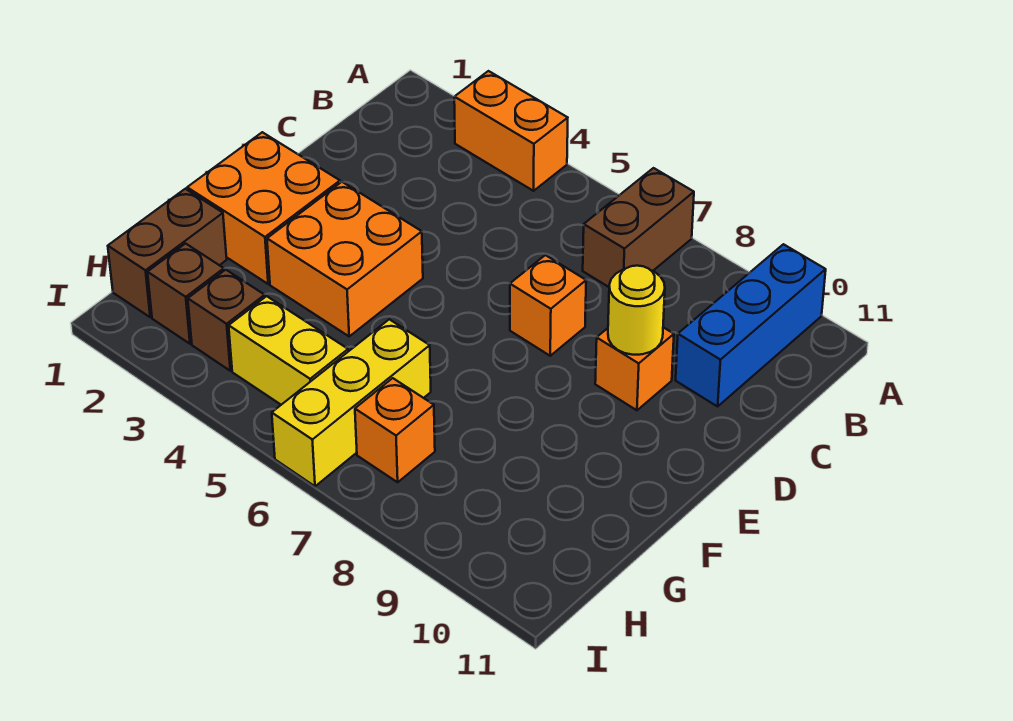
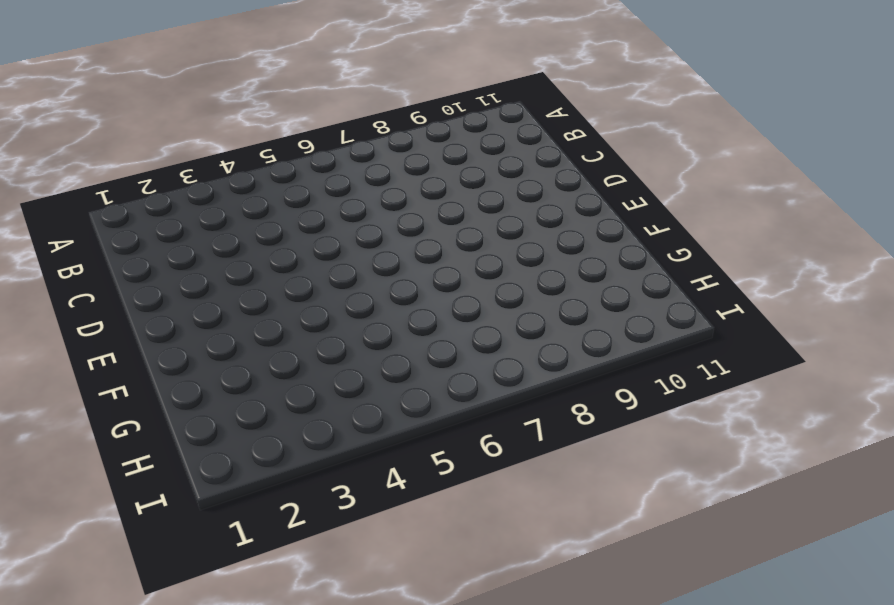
none -> orange brick A3:A4 level 1
none -> brown brick A7:B7 level 1
none -> blue brick A10:C10 level 1

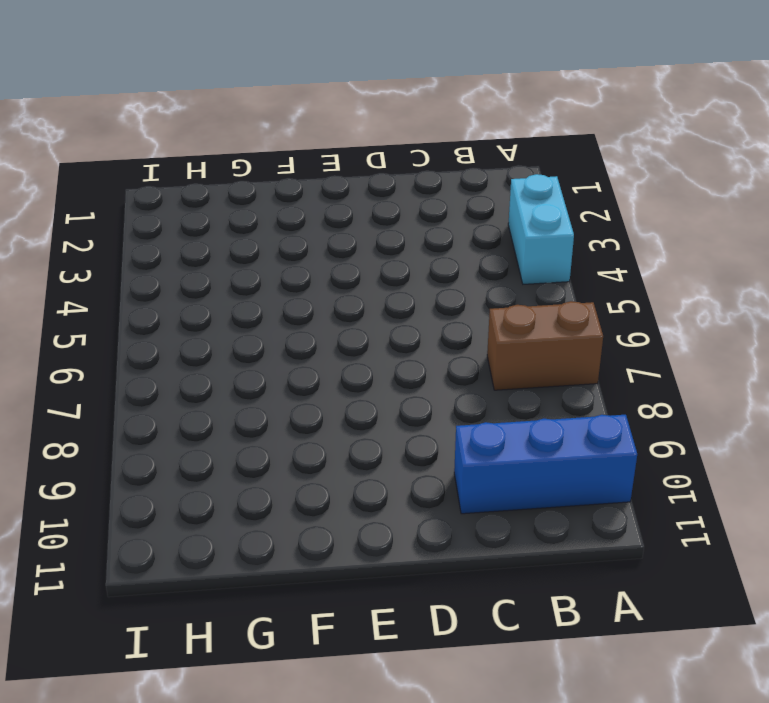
cyan brick A3:A4 level 1 -> orange brick A3:A4 level 1
none -> orange brick D7 level 1
none -> orange brick D9 level 1
none -> orange brick E1:F2 level 1

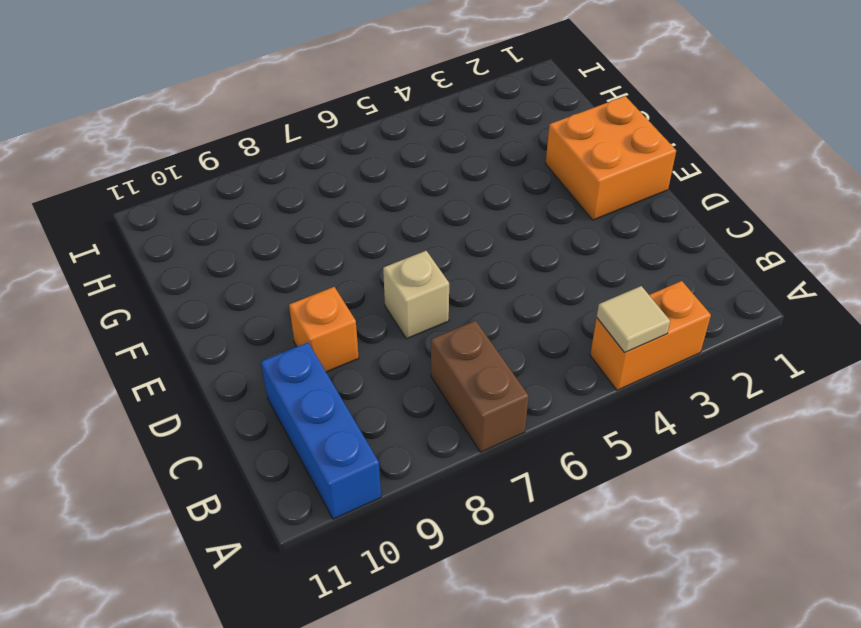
tan tile A4 level 2 -> none
tan brick D7 level 1 -> orange brick D7 level 1
none -> orange brick E3:F4 level 1
none -> brown brick G1:H1 level 1
none -> yellow brick G6:I6 level 1

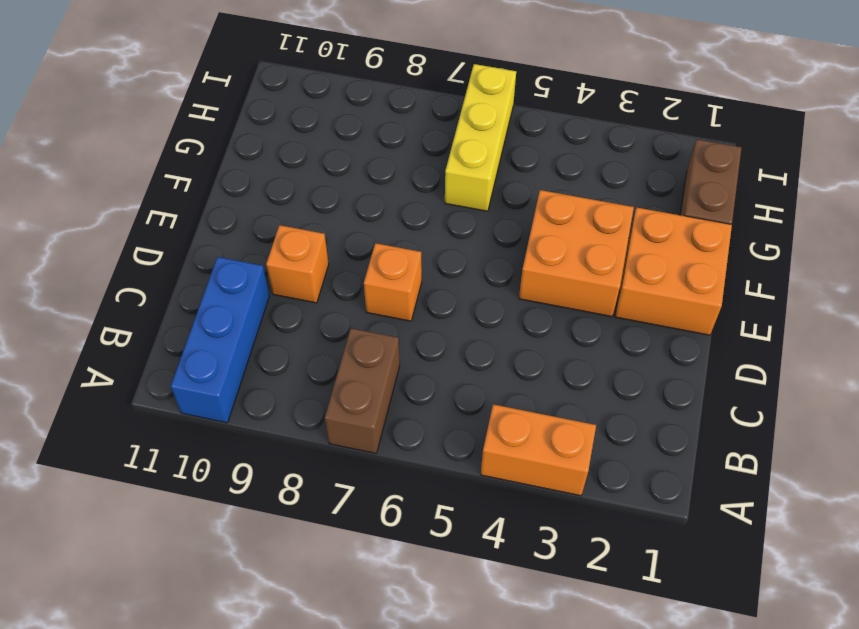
none -> brown brick H2 level 1
none -> brown brick H3 level 1
none -> yellow brick H4:H5 level 1

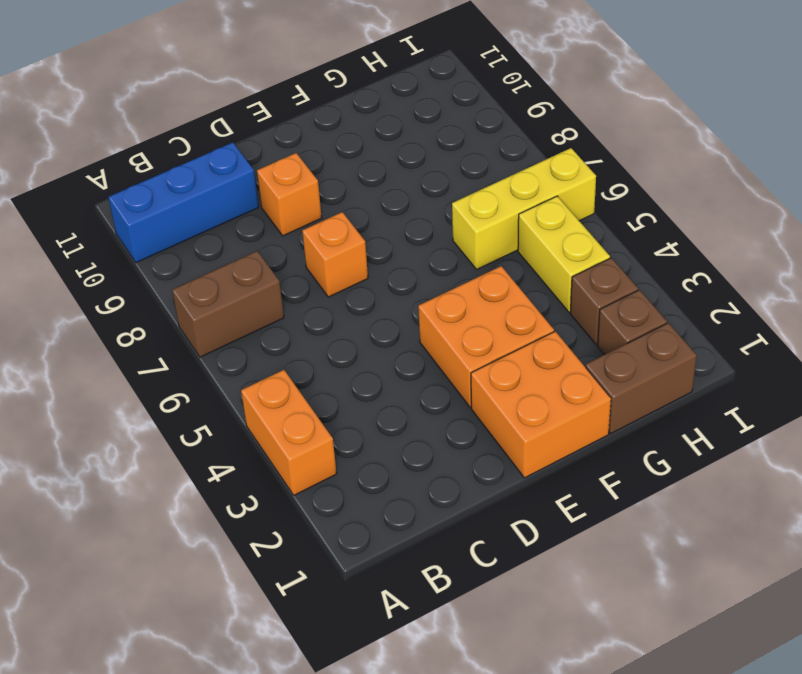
none -> orange brick H7 level 1
none -> yellow round brick D9 level 2

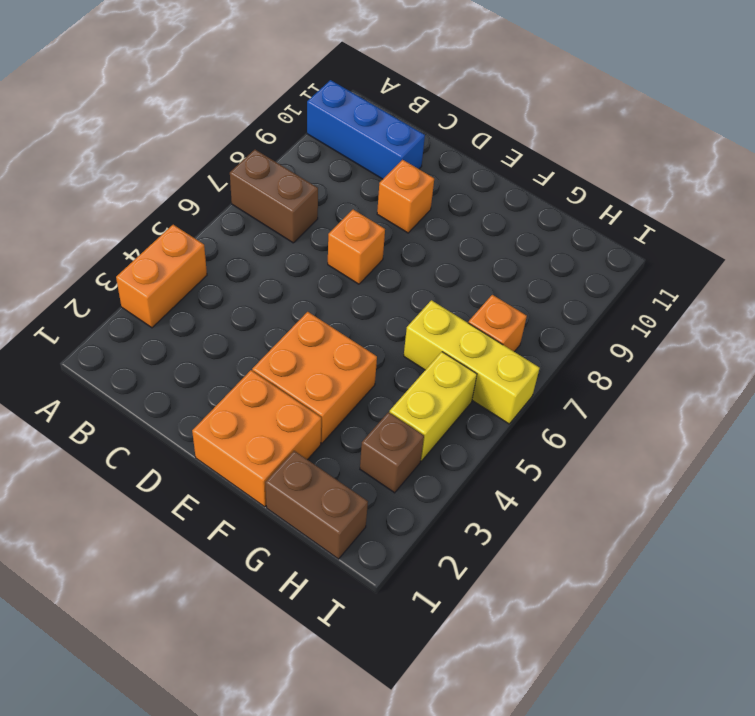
none -> brown brick H2 level 1
none -> yellow round brick D9 level 2

